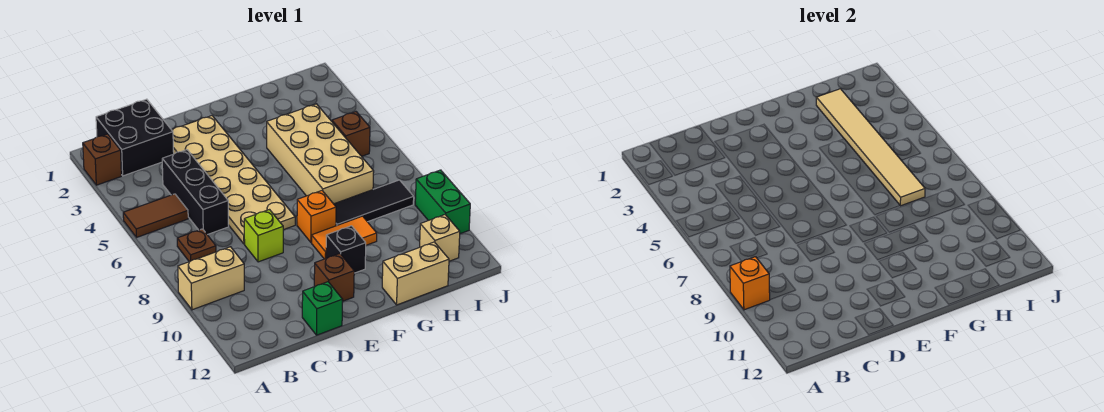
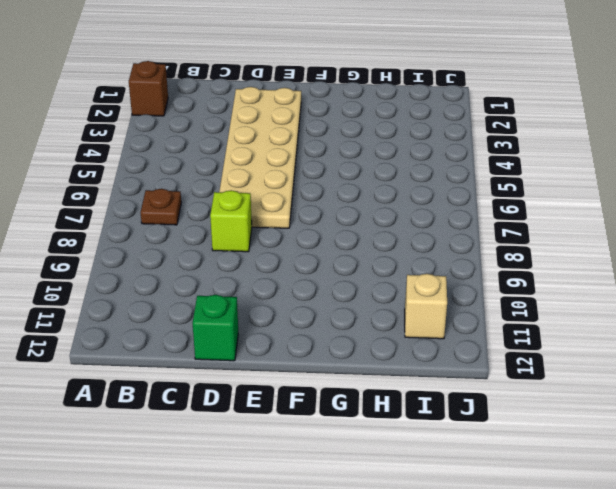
none -> brown tile A5:B5 level 1
none -> tan brick A9:B9 level 1
none -> black brick B1:C2 level 1

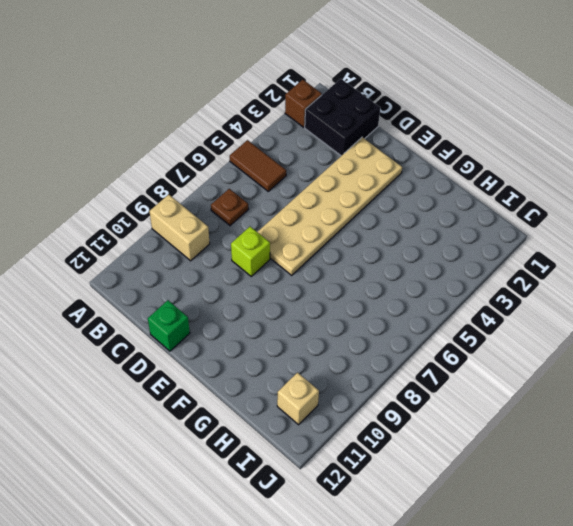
none -> black brick C4:C6 level 1
none -> brown brick E11 level 1
none -> orange brick F8 level 1

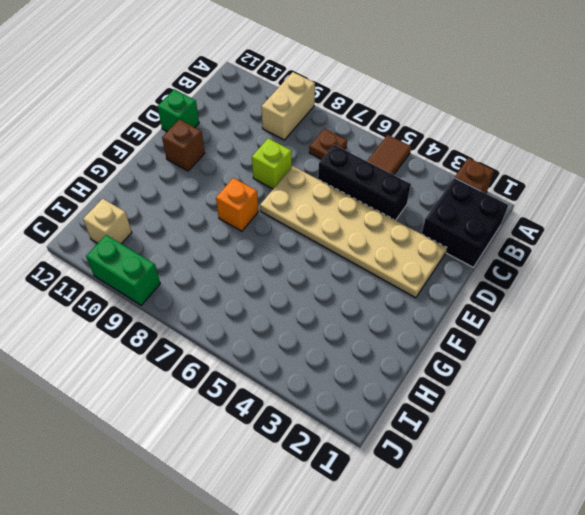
none -> orange tile F9:G9 level 1
none -> black brick F10 level 1
none -> tan brick G4:H7 level 1

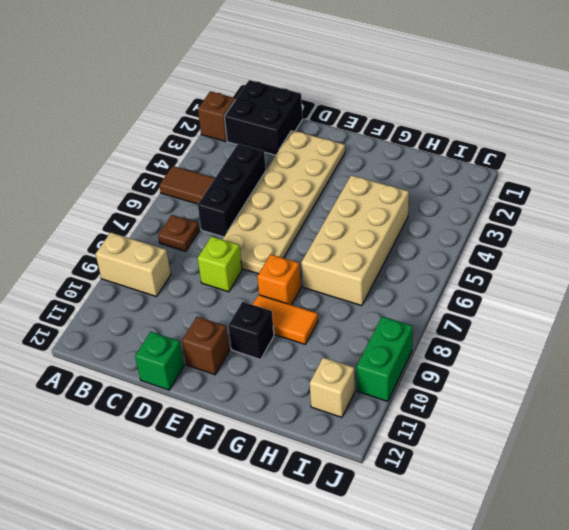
none -> black tile G8:I8 level 1
none -> tan brick G12:H12 level 1
none -> brown brick I5 level 1

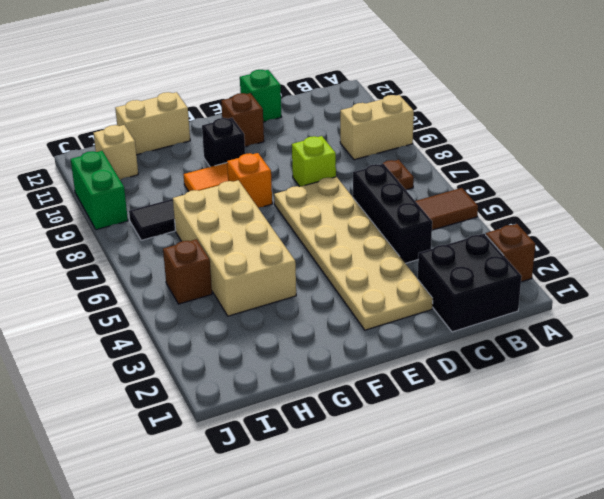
none -> orange brick A9 level 2
none -> tan tile H2:H7 level 2

